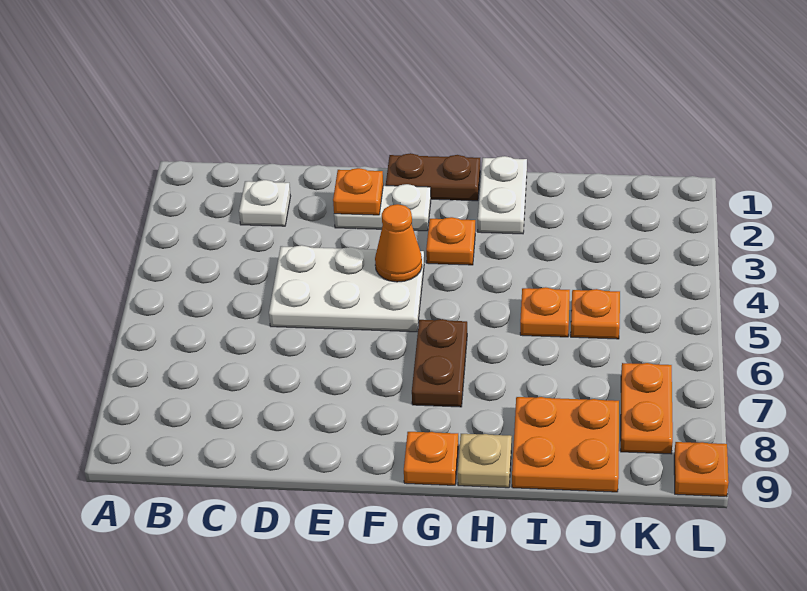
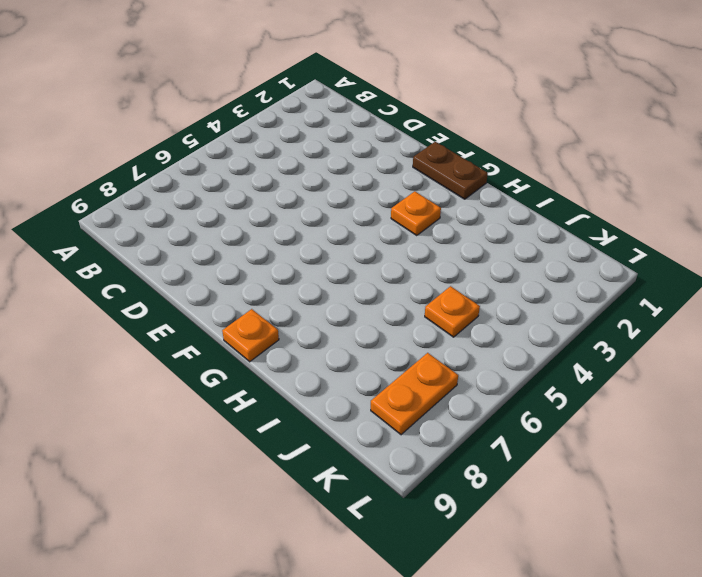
none -> white plate C2 level 1
none -> white plate D4:F5 level 1
none -> white plate E2:F2 level 1

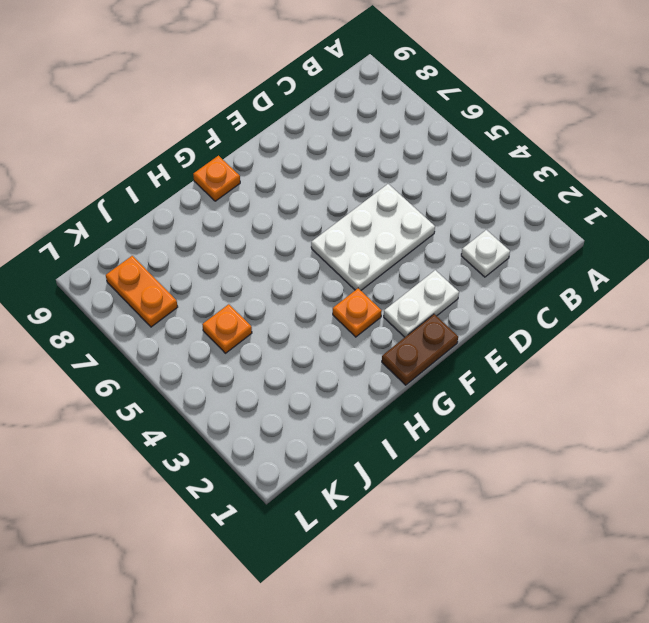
none -> brown plate G6:G7 level 1
none -> white plate H1:H2 level 1
none -> tan plate H9 level 1

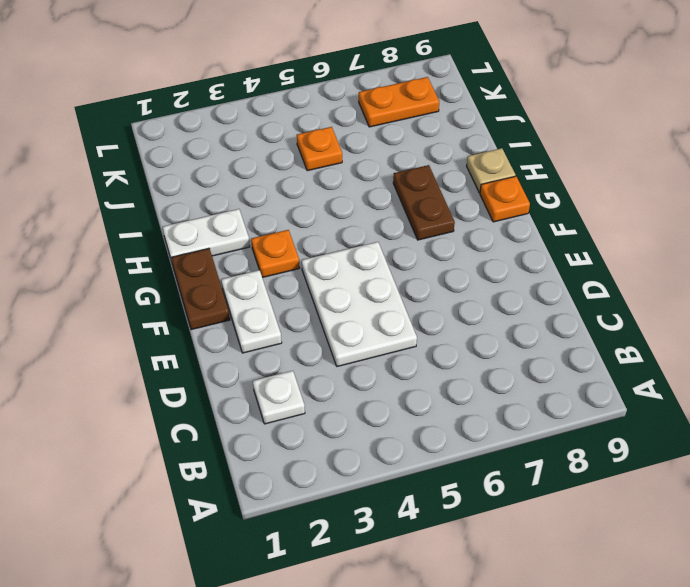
brown plate G7:H7 level 1 -> brown plate G6:G7 level 1
none -> orange plate I5 level 1
none -> orange plate I8:J9 level 1
none -> orange plate L9 level 1

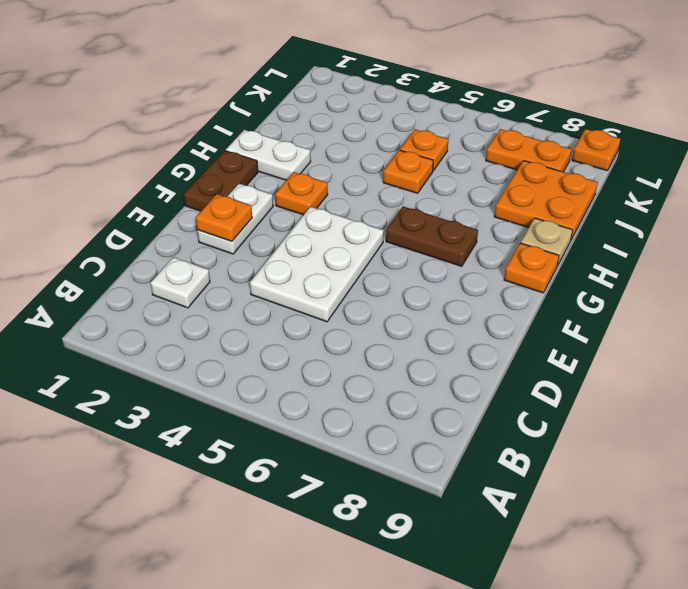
none -> orange cone F4 level 2

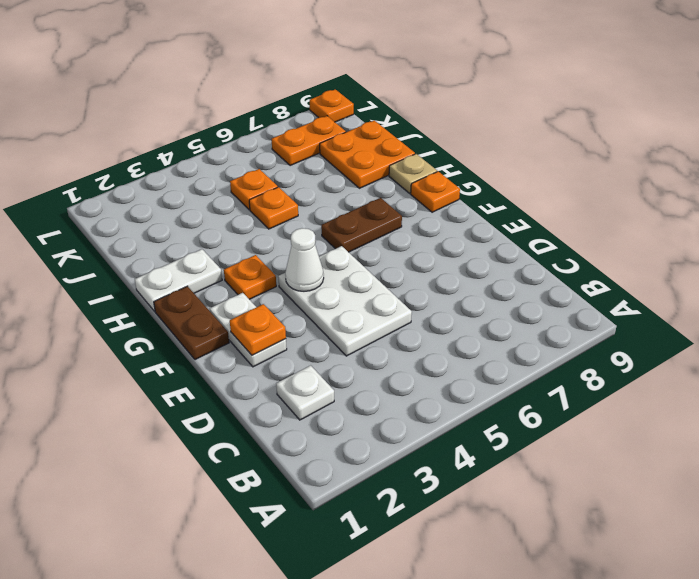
white cone F4 level 2 -> orange cone F4 level 2

